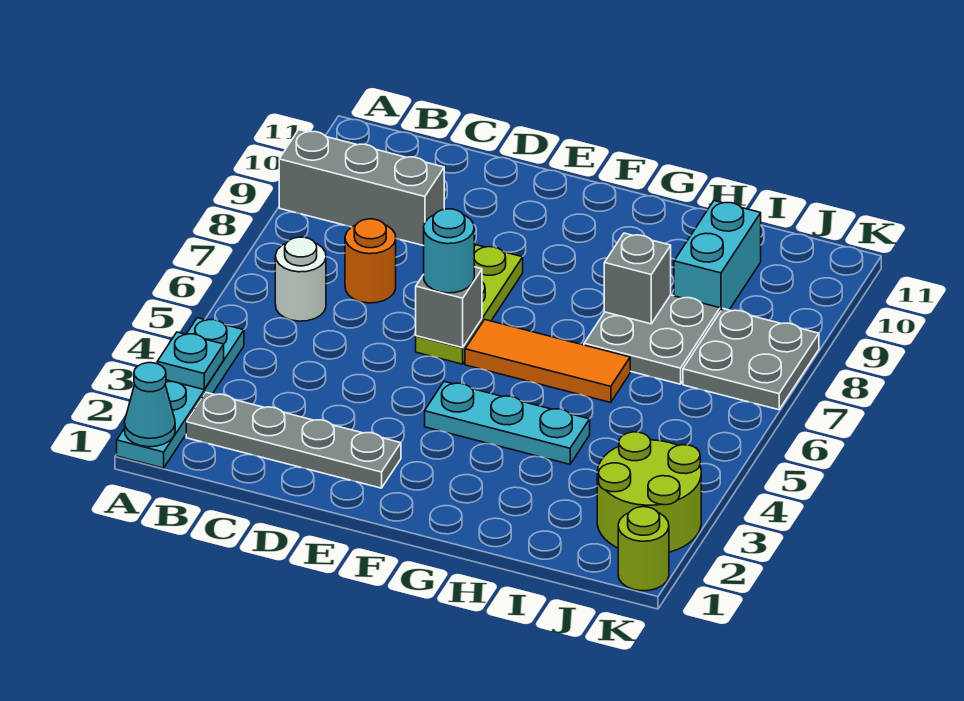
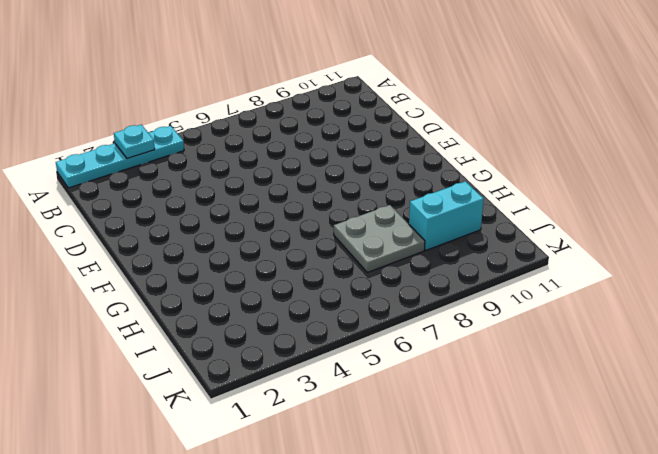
none -> grey brick A9:C9 level 1
none -> grey plate B2:E2 level 1
none -> white round brick B6 level 1

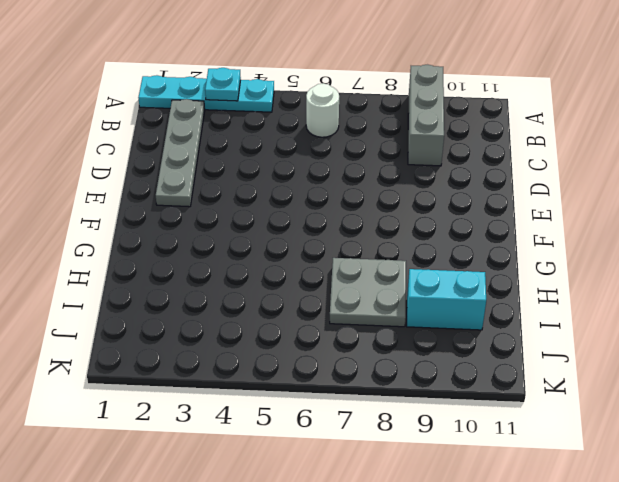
none -> orange round brick C7 level 1
none -> lime plate E6:E8 level 1
none -> cyan plate F4:H4 level 1

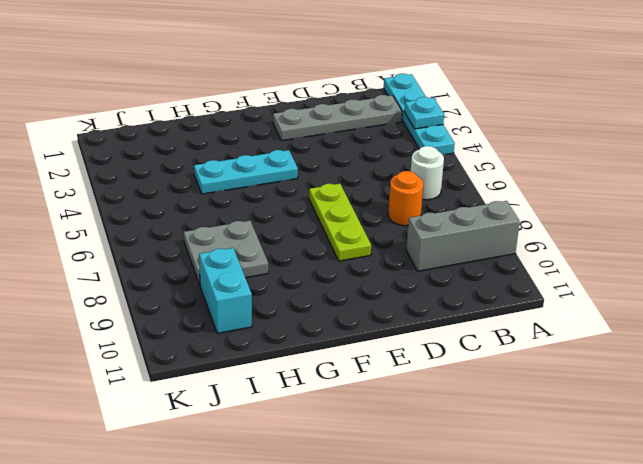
none -> orange tile F6:H6 level 1
none -> lime round brick J2:K3 level 1
none -> grey plate J7:K8 level 1

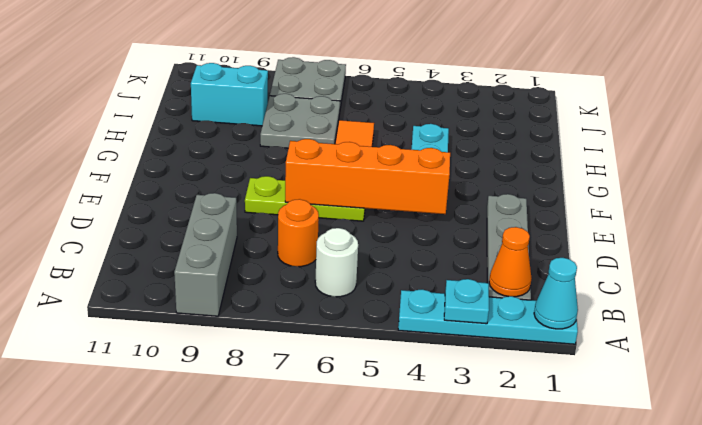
orange cone B2 level 2 -> none
orange brick E4:E7 level 2 -> grey brick E6 level 2
none -> lime round brick J2:K3 level 1
none -> lime round brick K1 level 1
none -> grey brick H8 level 2

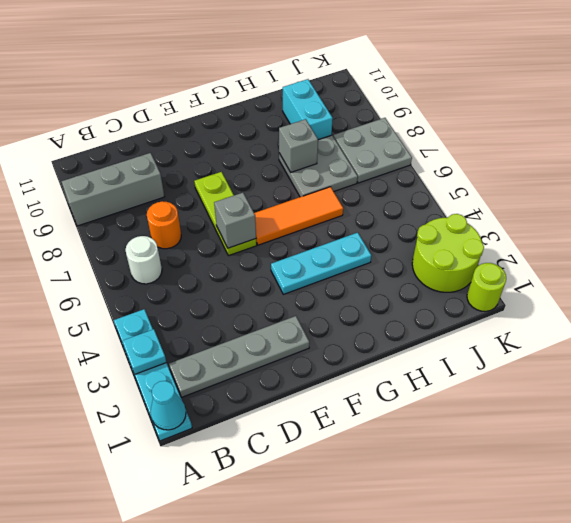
none -> cyan round brick E6 level 3

